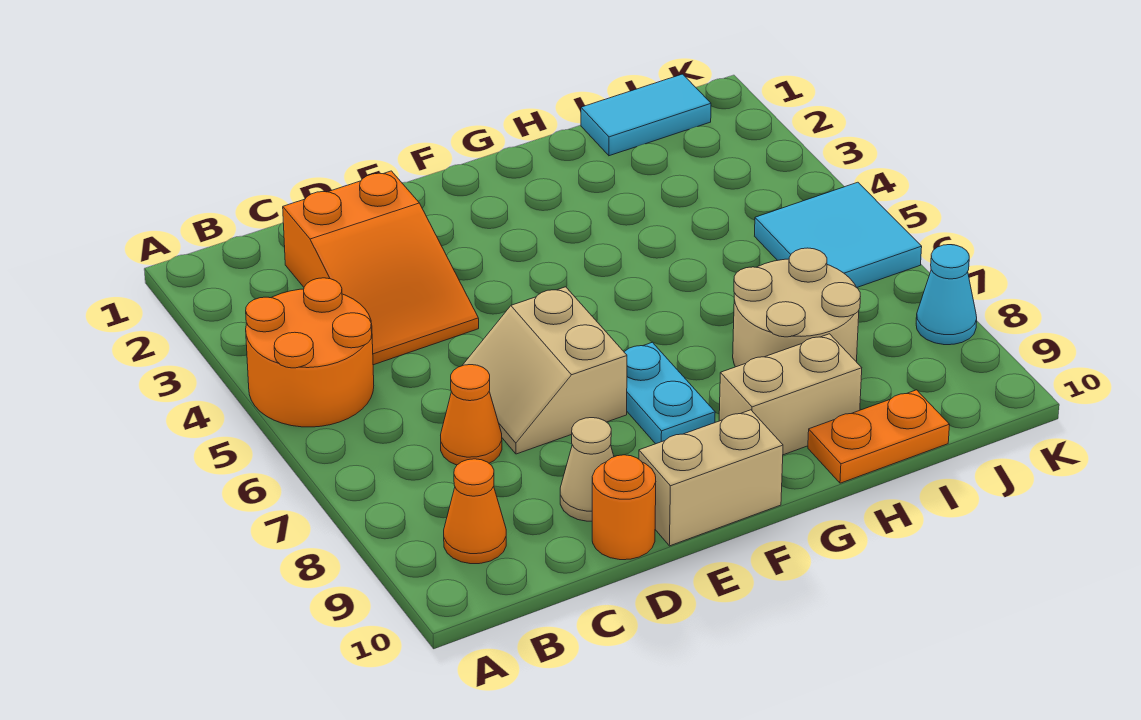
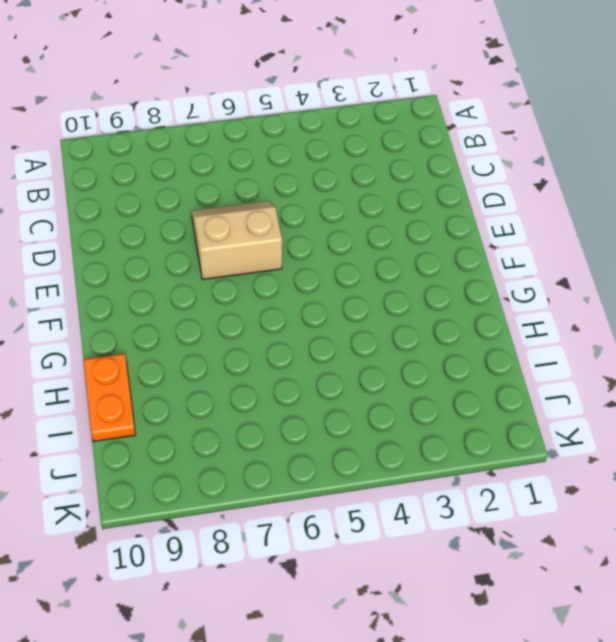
none -> orange round brick A4:B5 level 1
none -> orange cone B9 level 1
none -> orange slope C2:D4 level 1 top 2

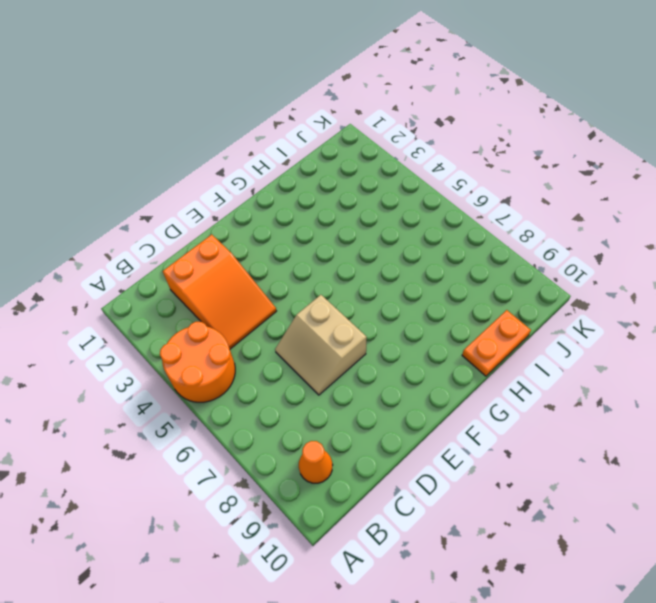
none -> orange cone C7 level 1
none -> tan cone D9 level 1
none -> orange round brick D10 level 1

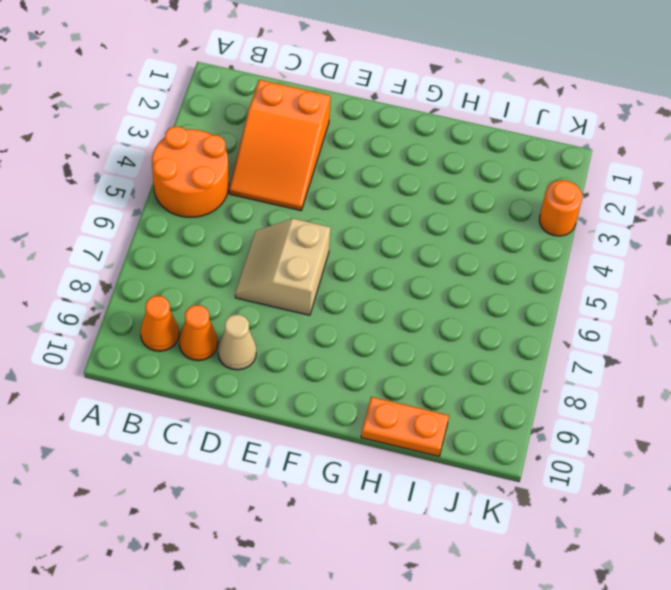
orange cone C9 level 1 -> orange cone C7 level 1
orange round brick K3 level 1 -> orange round brick D10 level 1
none -> tan brick E10:F10 level 1
none -> cyan plate F7:F8 level 1
none -> tan brick G9:H9 level 1

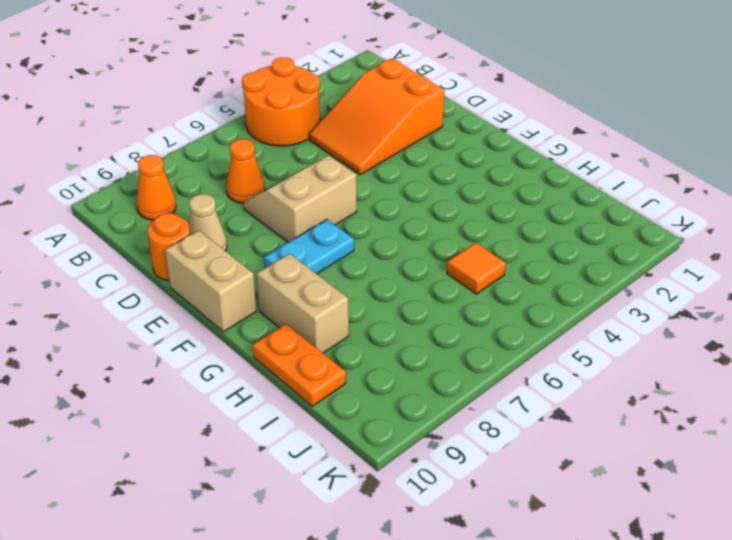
orange tile I5 level 1 -> none
none -> tan round brick H7:I8 level 1
none -> cyan tile I1:J1 level 1
none -> cyan tile J5:K6 level 1

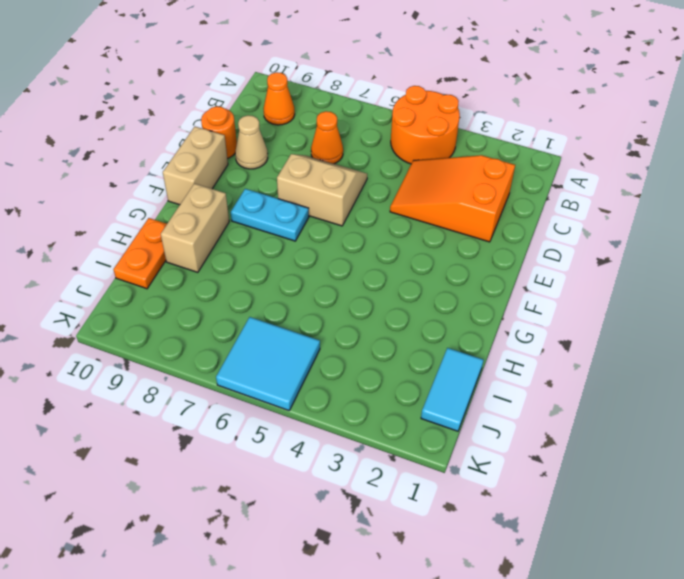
none -> tan round brick H7:I8 level 1
none -> cyan cone K8 level 1

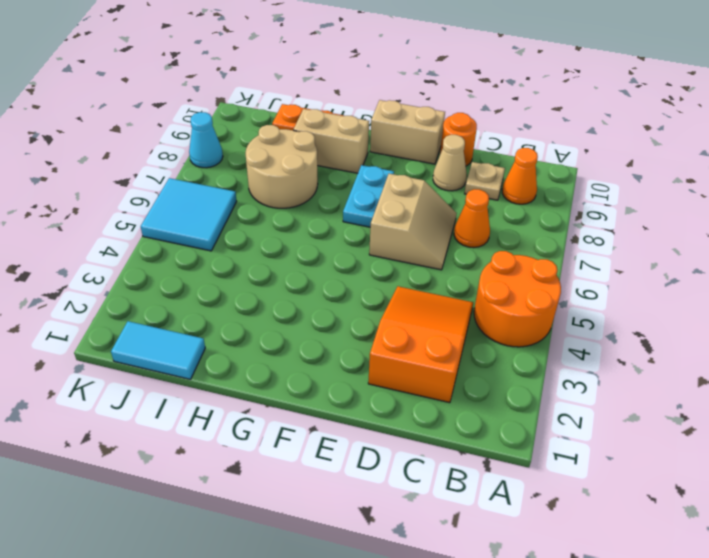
tan plate C9 level 1 -> none

